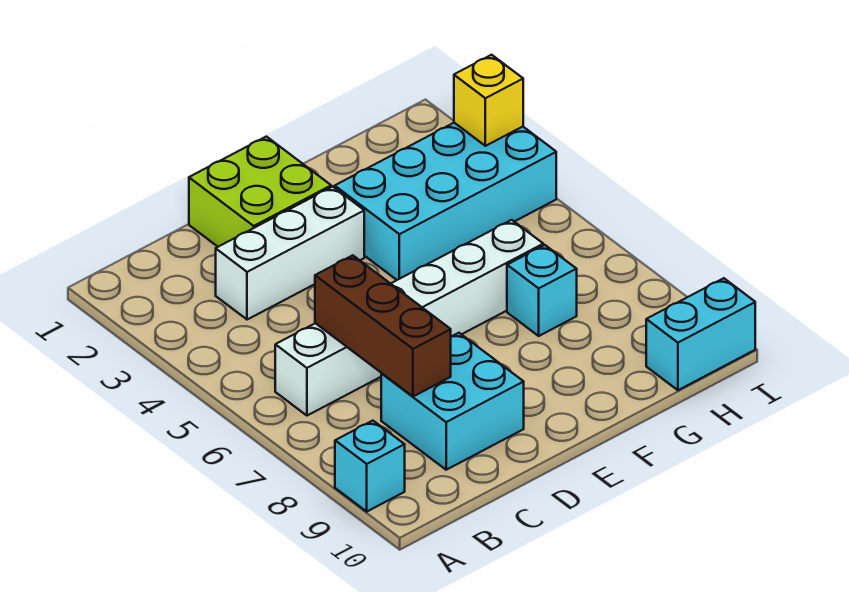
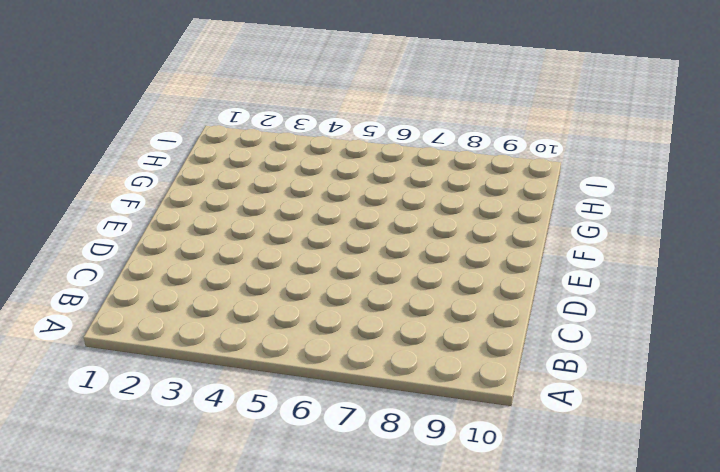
none -> cyan brick A9 level 1
none -> white brick B6:G6 level 1

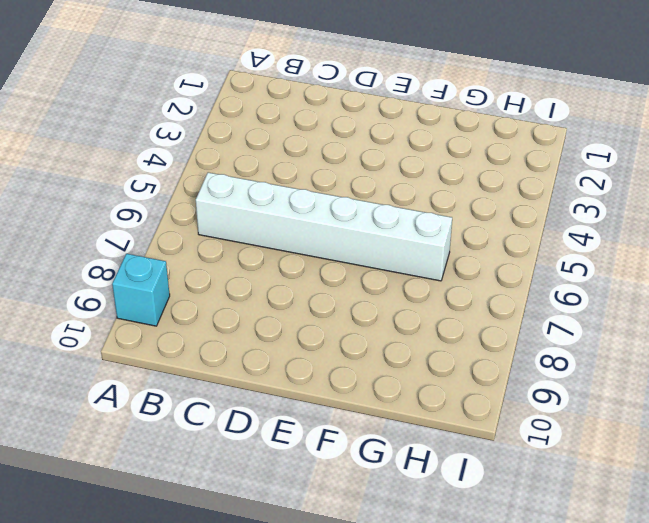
none -> white brick C3:E3 level 1
none -> cyan brick C8:D9 level 1

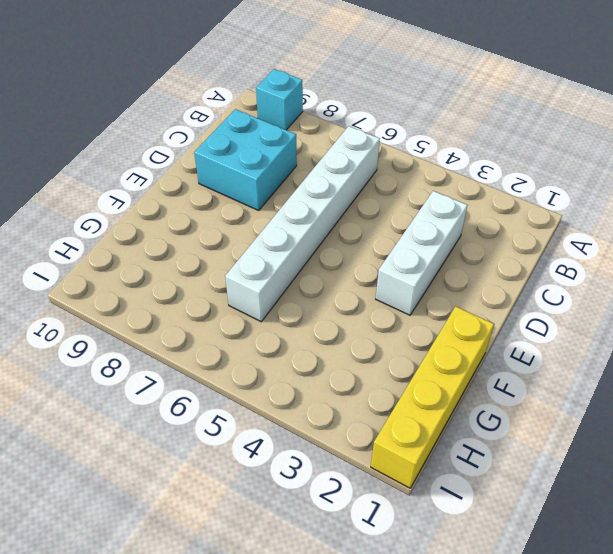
yellow brick F1:I1 level 1 -> none
none -> lime brick D1:E2 level 1
none -> cyan brick F3:I4 level 1

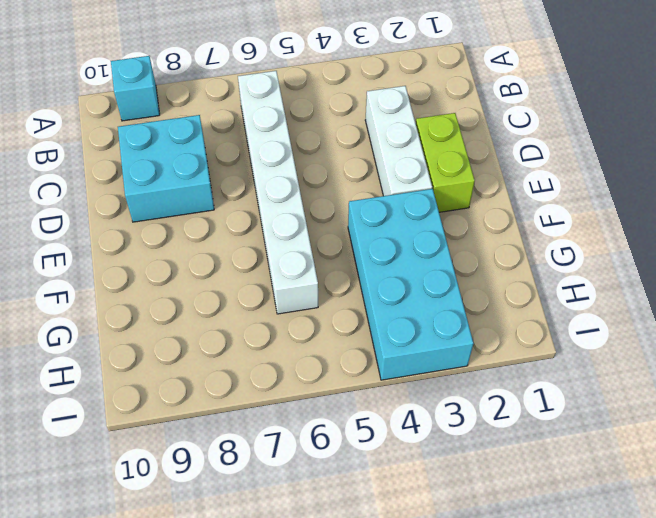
lime brick D2:E2 level 1 -> lime brick D1:E2 level 1
none -> cyan brick G7 level 1
none -> cyan brick H10:I10 level 1

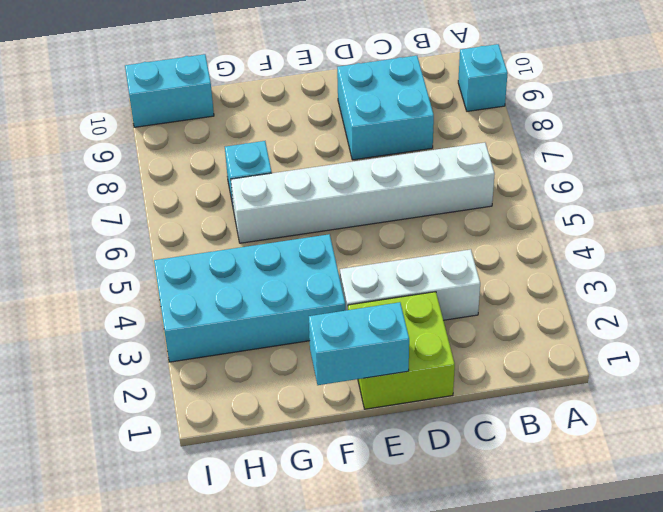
cyan brick E1:F1 level 2 -> none
none -> brown brick C6:C8 level 2
none -> yellow brick I3 level 2

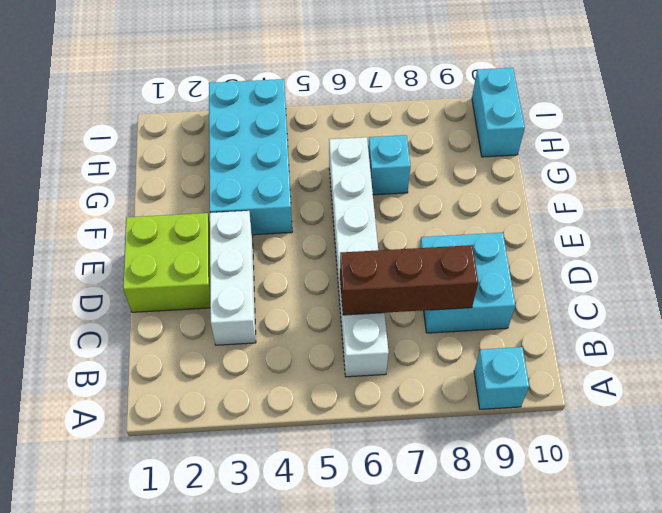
none -> yellow brick I3 level 2

